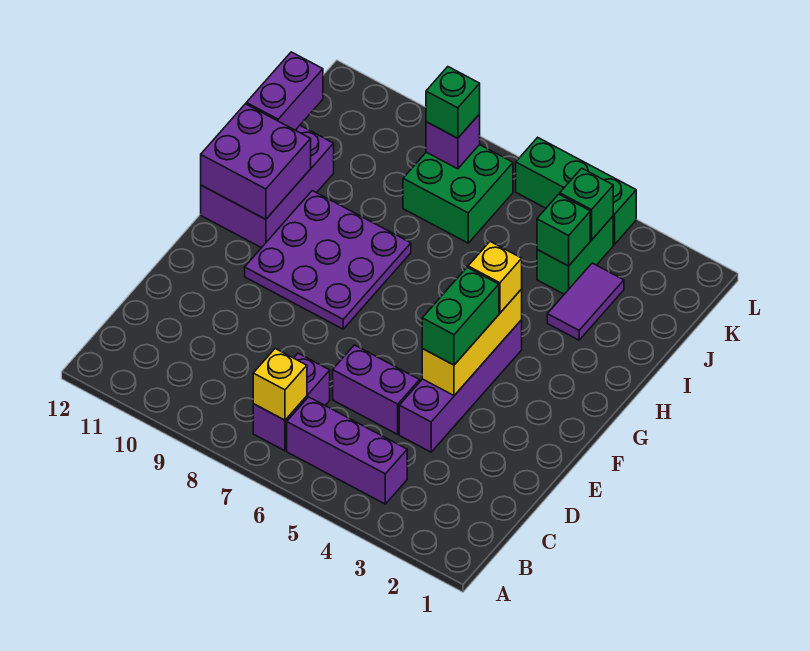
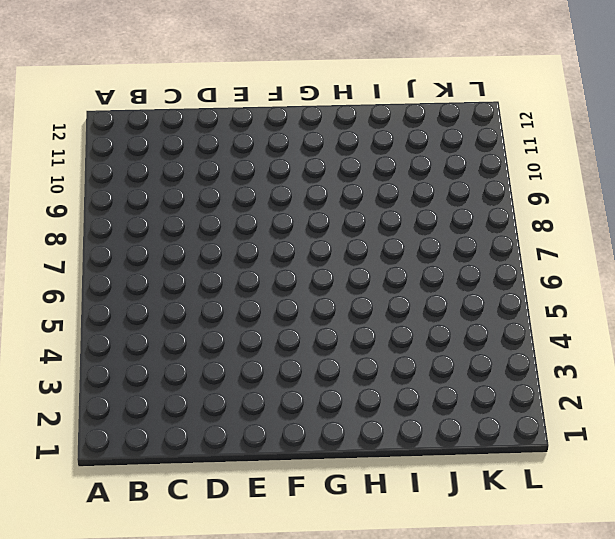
none -> purple brick B4:B6 level 1
none -> purple brick B7:C7 level 1
none -> purple brick D4:G4 level 1

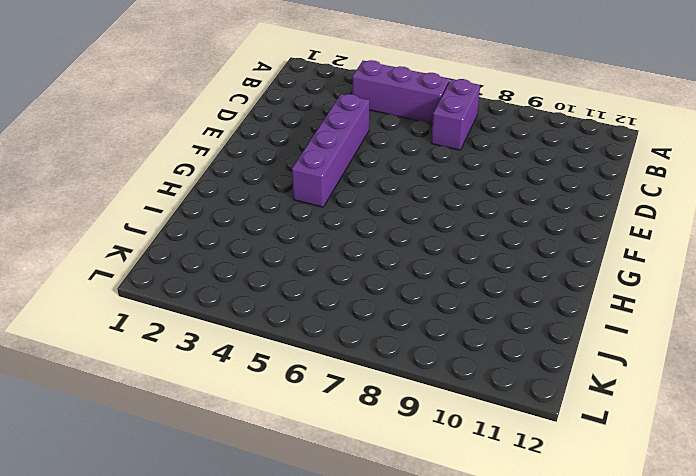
none -> purple brick D5:D6 level 1
none -> purple plate F8:H10 level 1
none -> purple brick G11:I12 level 1

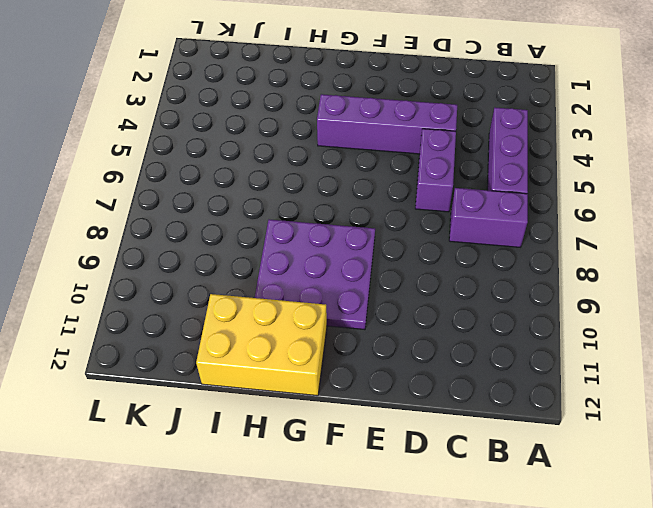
yellow brick G11:I12 level 1 -> purple brick G11:I12 level 1
none -> purple tile I3:J3 level 1
none -> green brick J4:K4 level 1
none -> green brick J7:K8 level 1

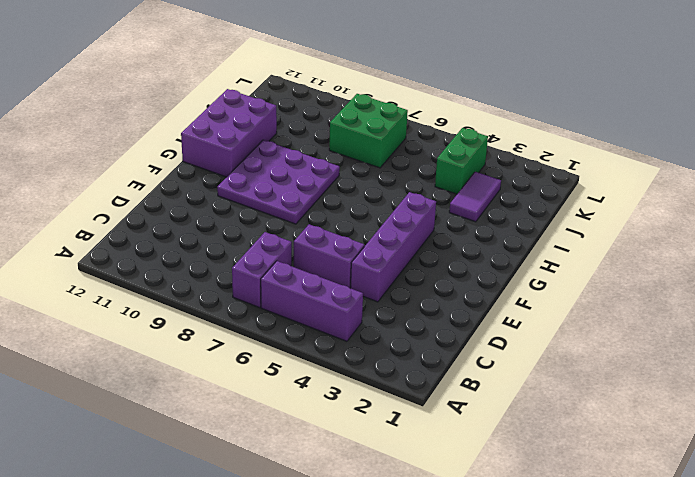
none -> green brick L4:L6 level 1
none -> yellow brick B7 level 2
none -> yellow brick E4:G4 level 2

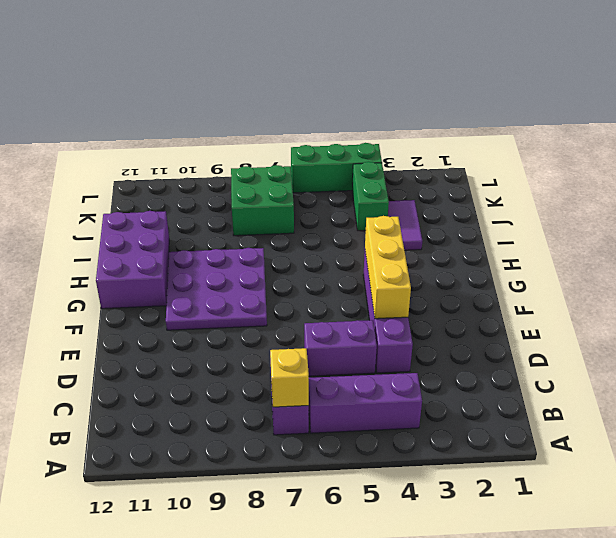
none -> purple brick G11:H12 level 2
none -> purple brick I12:J12 level 2
none -> green brick J4 level 2

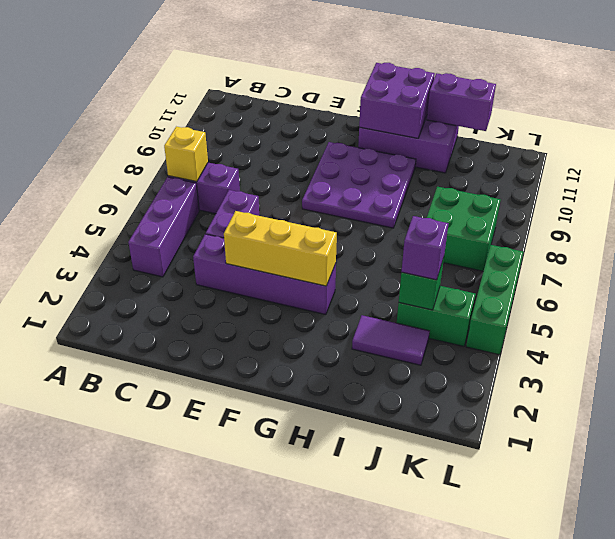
purple brick J4 level 3 -> purple brick K8 level 2
none -> green brick K4 level 2
none -> green brick E4:F4 level 3
none -> yellow brick G4 level 3

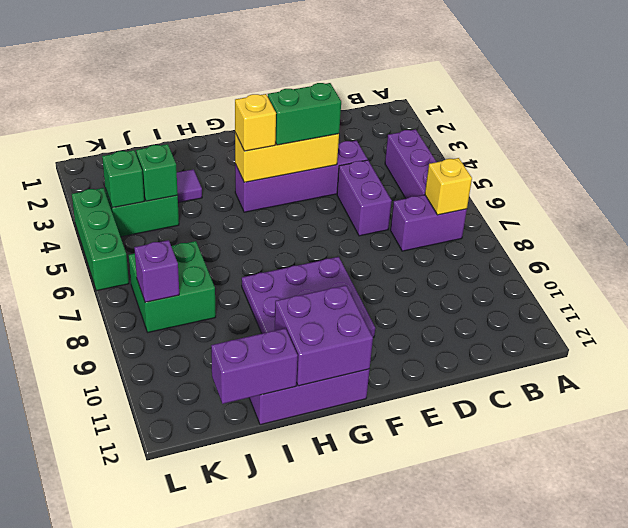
none -> green brick K8 level 3

